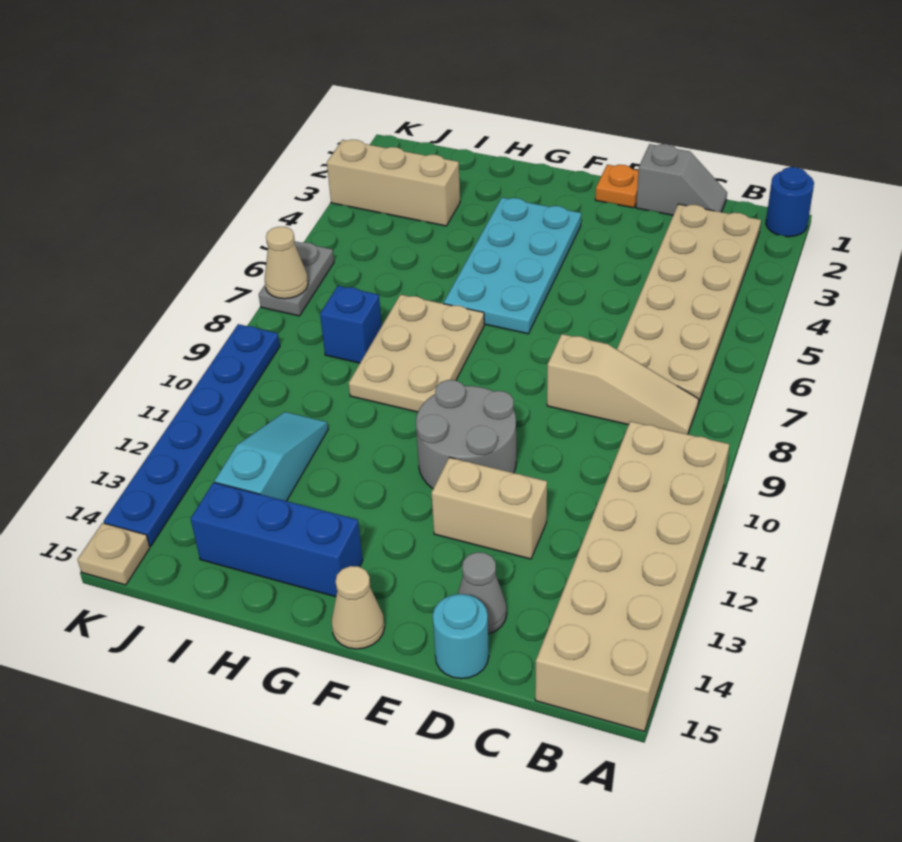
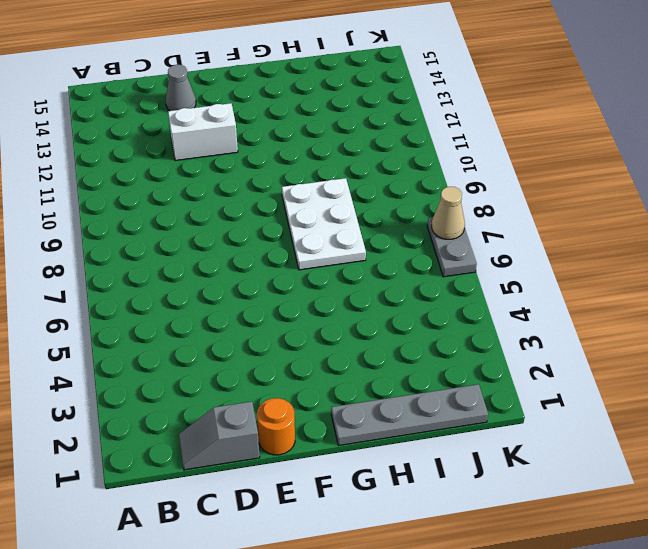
white brick D12:E12 level 1 -> tan brick D12:E12 level 1
orange round brick E1 level 1 -> orange plate E1 level 1
grey plate G1:J1 level 1 -> none
white plate G7:H9 level 1 -> tan plate G7:H9 level 1
none -> blue round brick A1 level 1
none -> tan brick A10:B15 level 1
none -> tan plate B2:C7 level 1

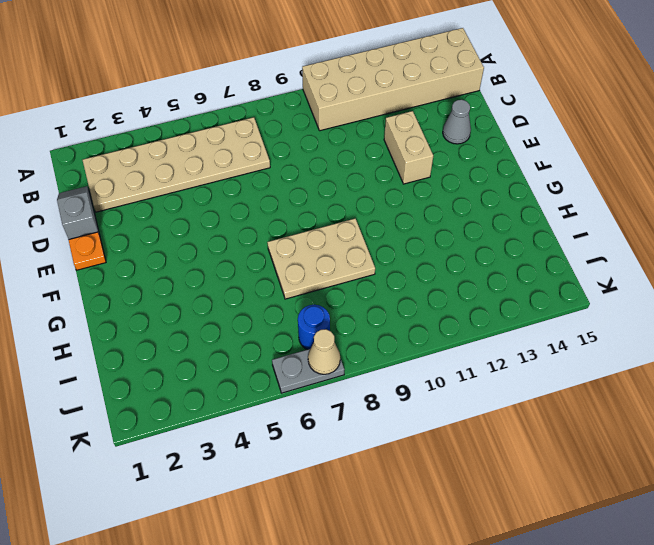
blue round brick J7 level 1 -> blue round brick A1 level 1
none -> tan slope B8:D8 level 1 top D
none -> cyan round brick D15 level 1
none -> grey round brick E10:F11 level 1

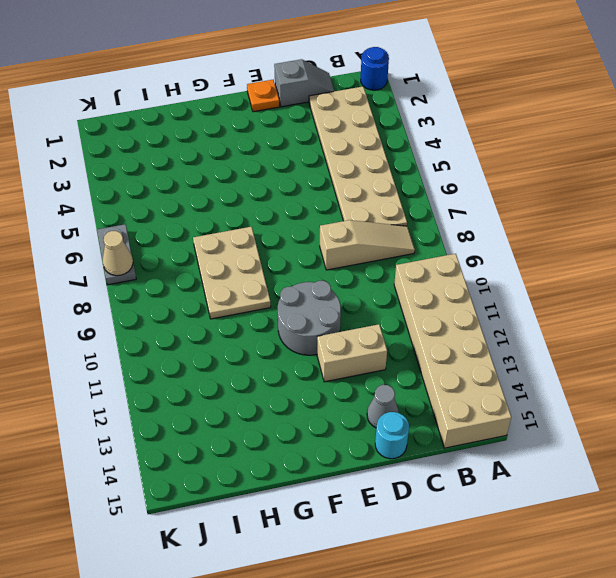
none -> cyan plate F3:G6 level 1
none -> tan cone F15 level 1
none -> blue brick G14:I14 level 1

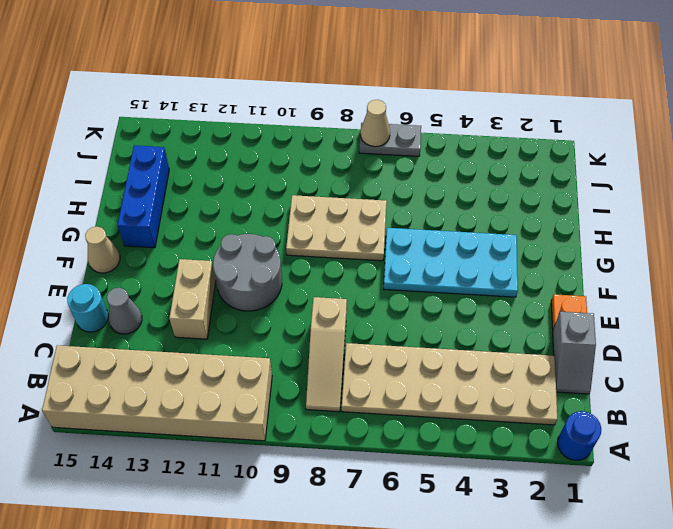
none -> tan brick I3:K3 level 1
none -> blue brick I8 level 1
none -> cyan slope I11:I13 level 1 top 13

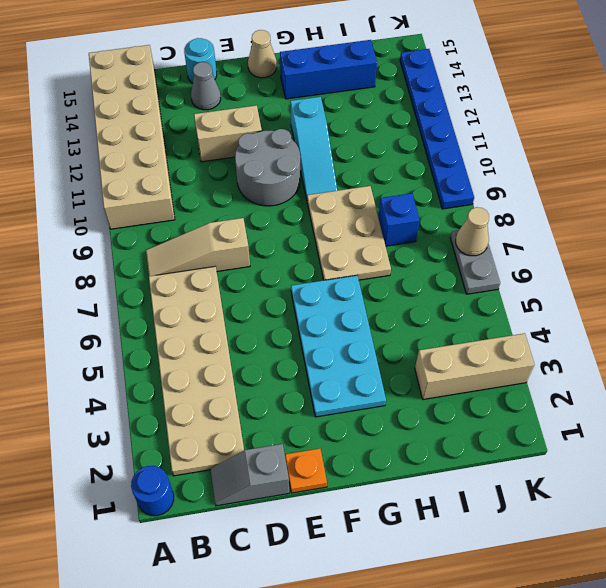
cyan slope G10:G12 level 1 top 12 -> cyan slope I11:I13 level 1 top 13
none -> tan plate K15 level 1

